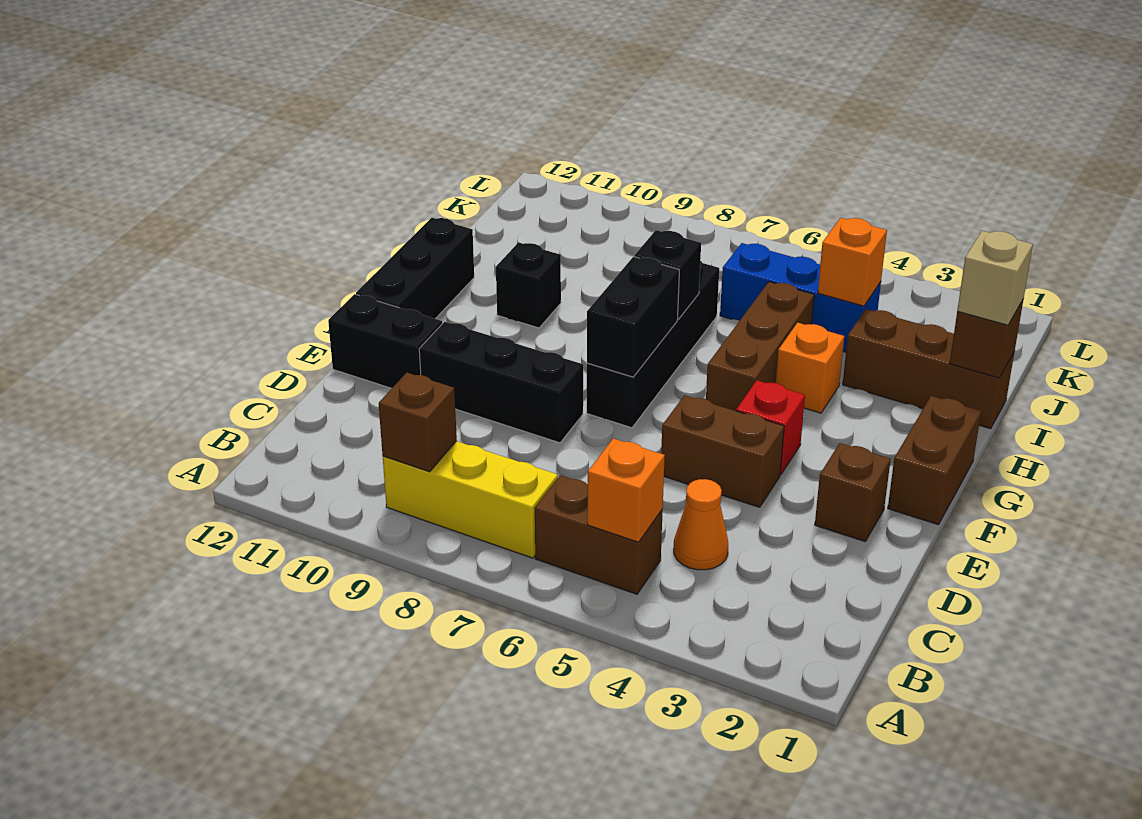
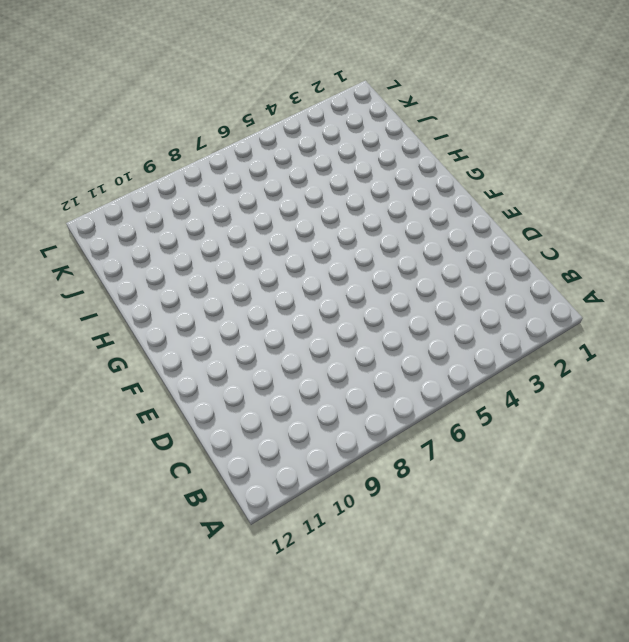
none -> brown brick B5:B6 level 1
none -> yellow brick B7:B9 level 1
none -> orange cone C4 level 1

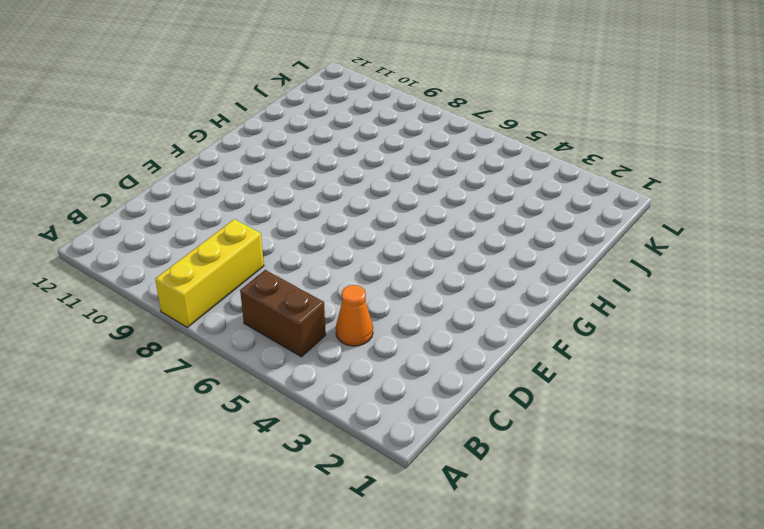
yellow brick A8:C8 level 1 -> yellow brick B7:B9 level 1
none -> brown brick E2 level 1
none -> brown brick E4:E5 level 1
none -> black brick E8:E10 level 1

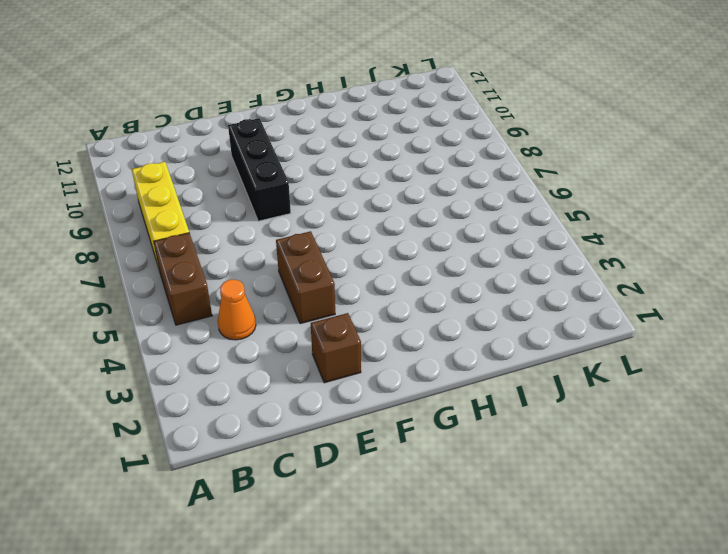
none -> black brick E11:E12 level 1
none -> brown brick F1:G1 level 1
none -> red brick F4 level 1

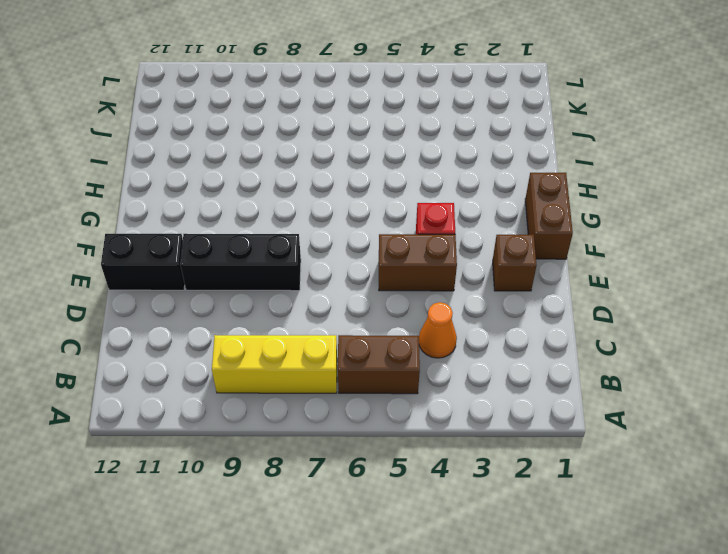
none -> black brick F7:I7 level 1
none -> black brick F12:H12 level 1
none -> brown brick G5:I5 level 1

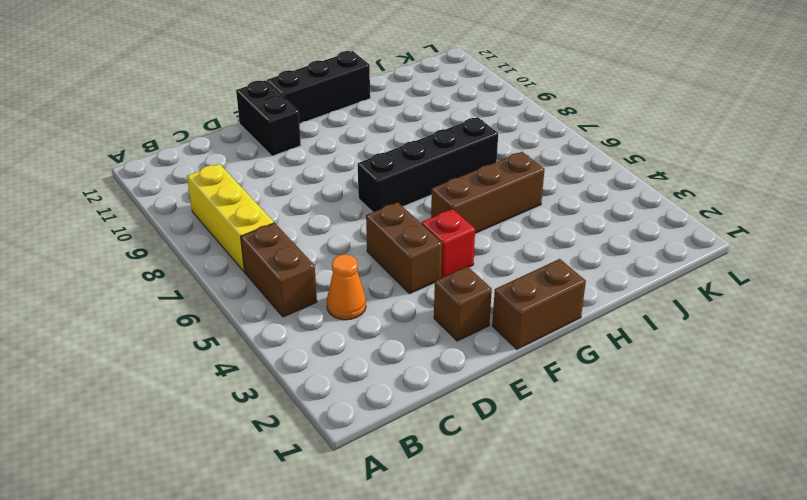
none -> black brick E8:E10 level 1
none -> orange brick H4 level 1
none -> black brick H10 level 1

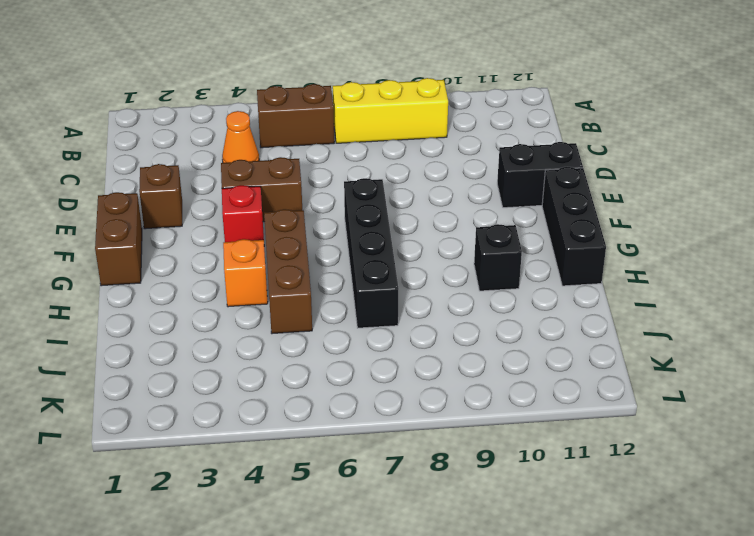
none -> black brick E8:E10 level 1
none -> brown brick I1:I3 level 1
none -> blue brick J4:J6 level 1

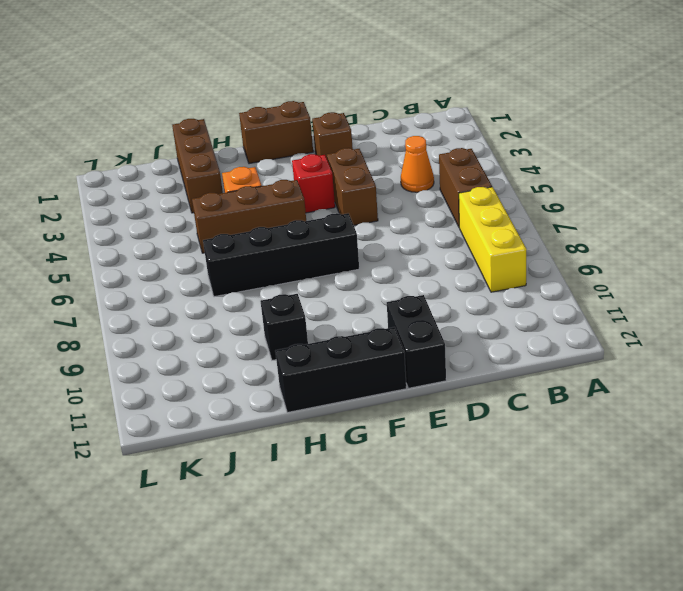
none -> black brick E8:E10 level 1
none -> blue brick J4:J6 level 1
none -> orange brick B5 level 2

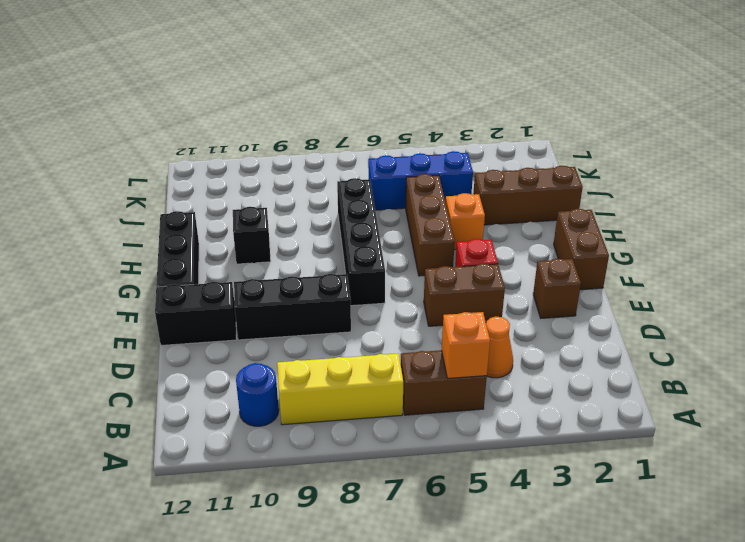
blue round brick B10 level 1 -> none
none -> brown brick B9 level 2
none -> black brick F7:G7 level 2
none -> black brick H7 level 2

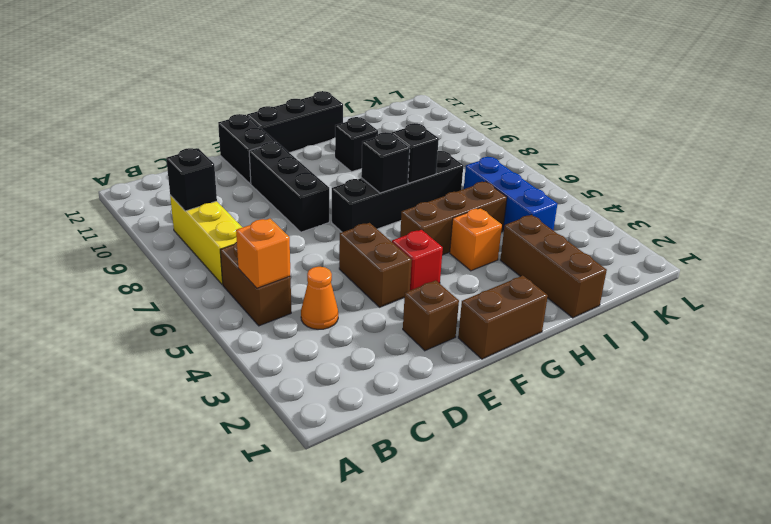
black brick B9 level 2 -> brown brick B9 level 2
black brick G7 level 2 -> black brick F7:G7 level 2
none -> brown brick I1 level 2
none -> orange brick J4 level 2
none -> tan brick I1 level 3

